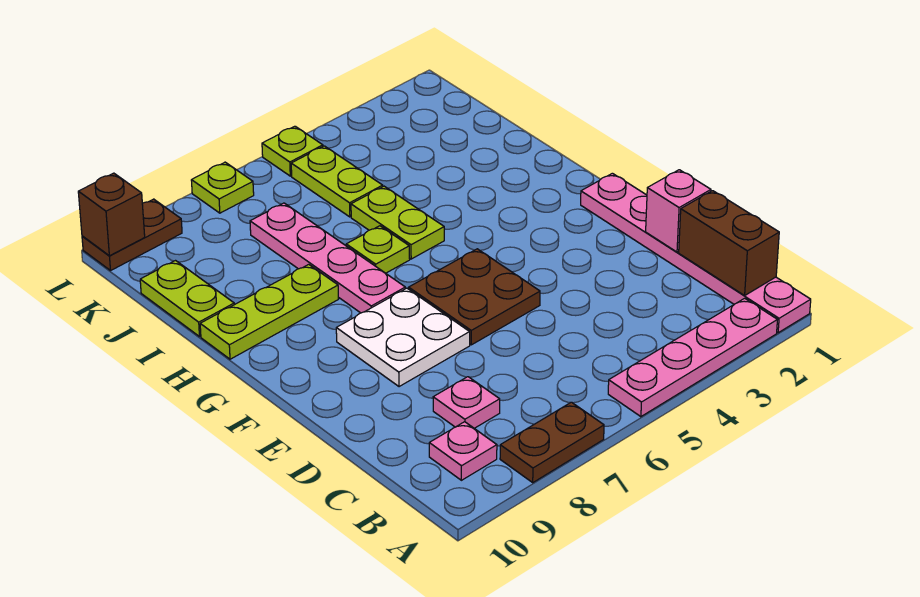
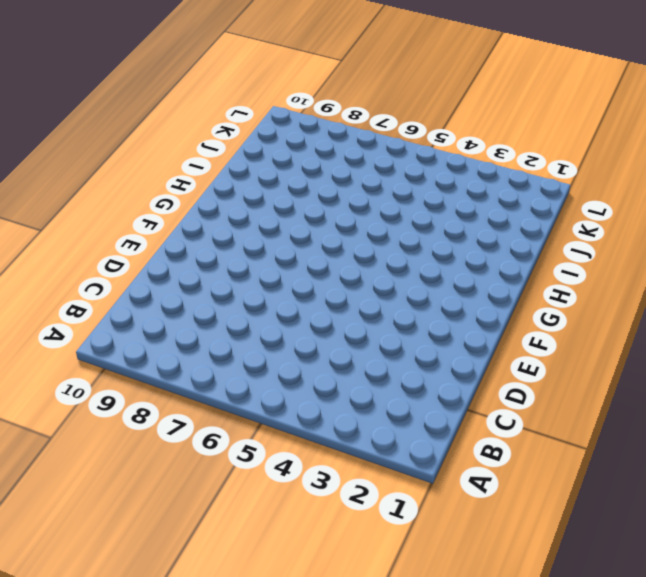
none -> pink plate A1:F1 level 1
none -> pink plate A2:A5 level 1
none -> brown plate A7:A8 level 1

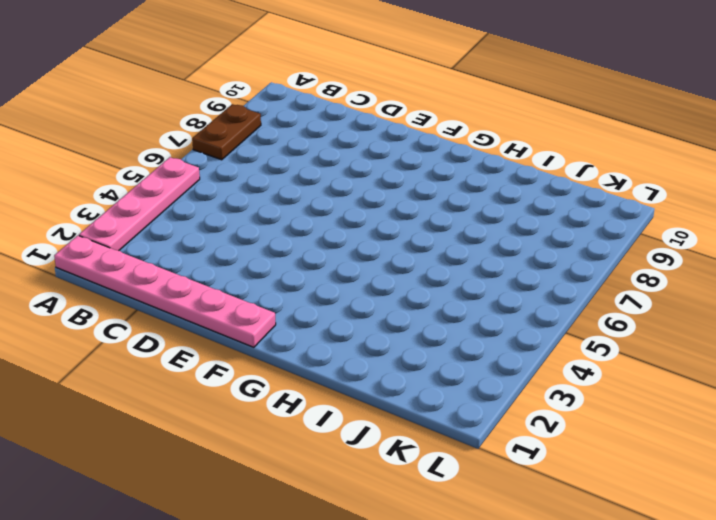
none -> pink plate B9 level 1
none -> pink plate C8 level 1
none -> brown plate E5:F6 level 1

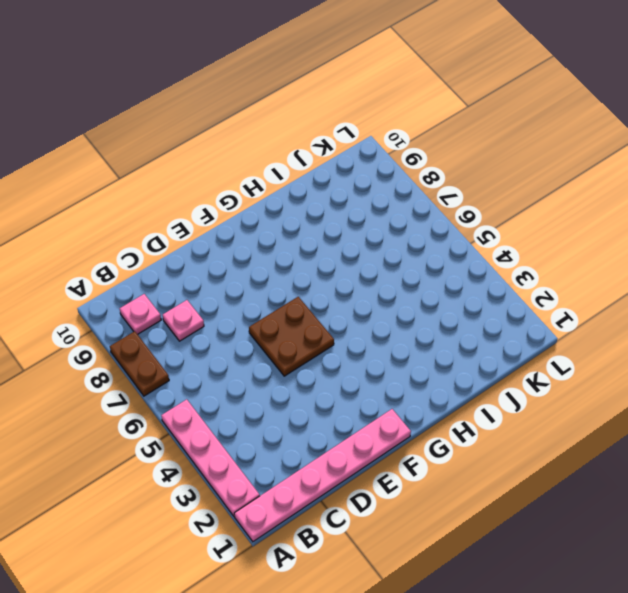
none -> white plate E7:F8 level 1
none -> pink plate G7:J7 level 1
none -> lime plate H5:I5 level 1

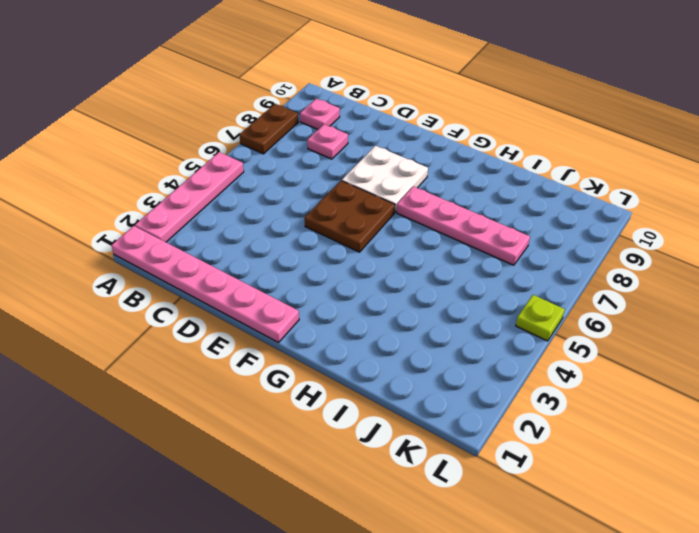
none -> lime plate H5:I5 level 1
none -> lime plate H6 level 1
none -> lime plate H8:H10 level 1

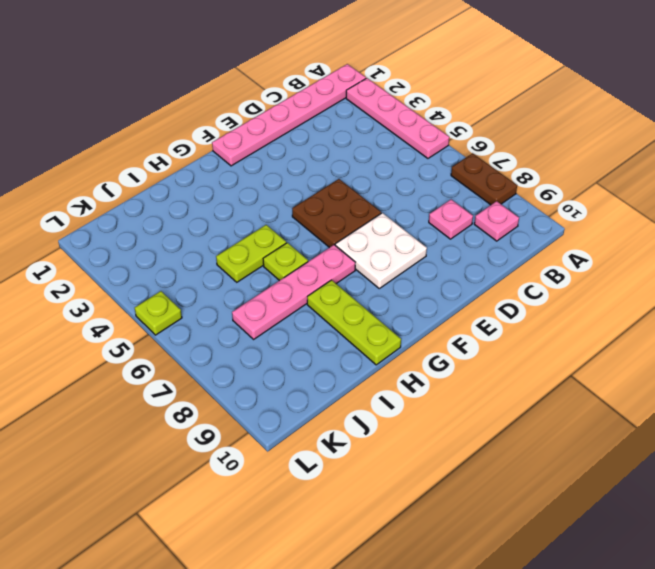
none -> lime plate I10:J10 level 1
none -> lime plate J5:K5 level 1
none -> lime plate L7 level 1

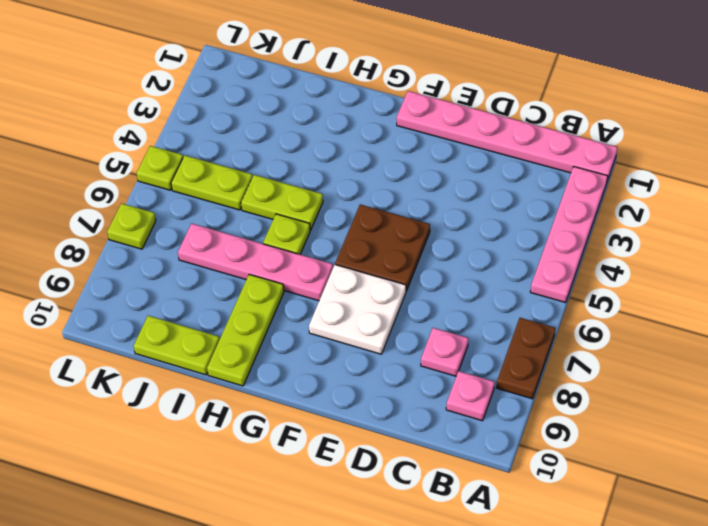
none -> brown plate L9:L10 level 1
none -> brown brick B1:C1 level 2
none -> pink brick D1 level 2

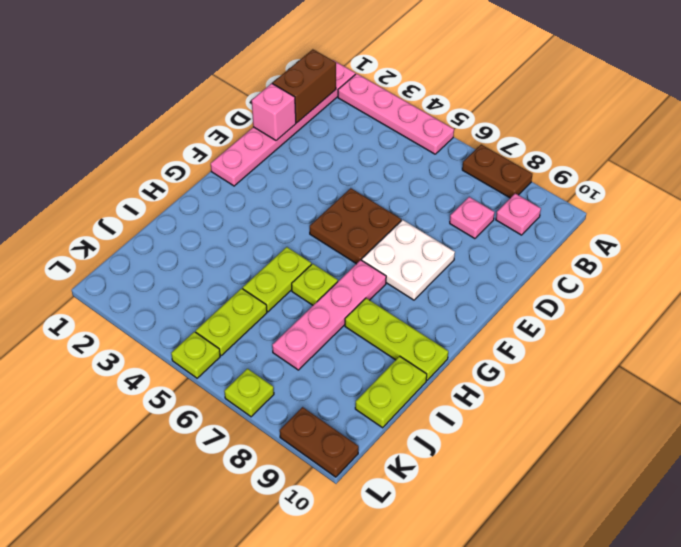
none -> brown brick L10 level 2

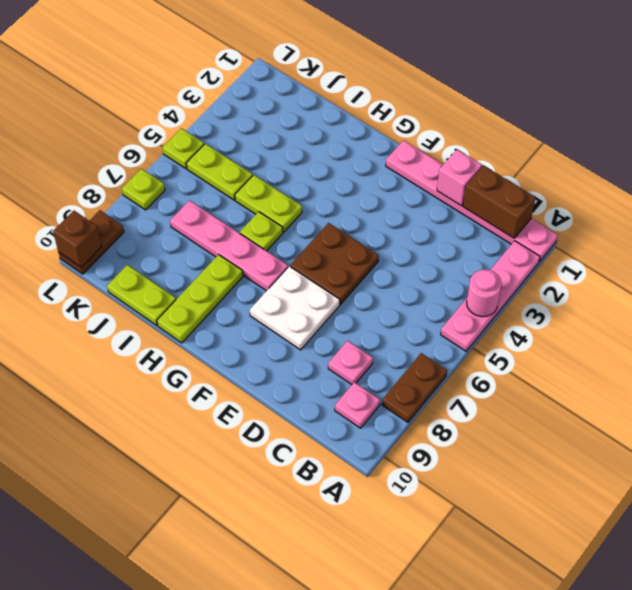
pink round brick A4 level 2 -> none

